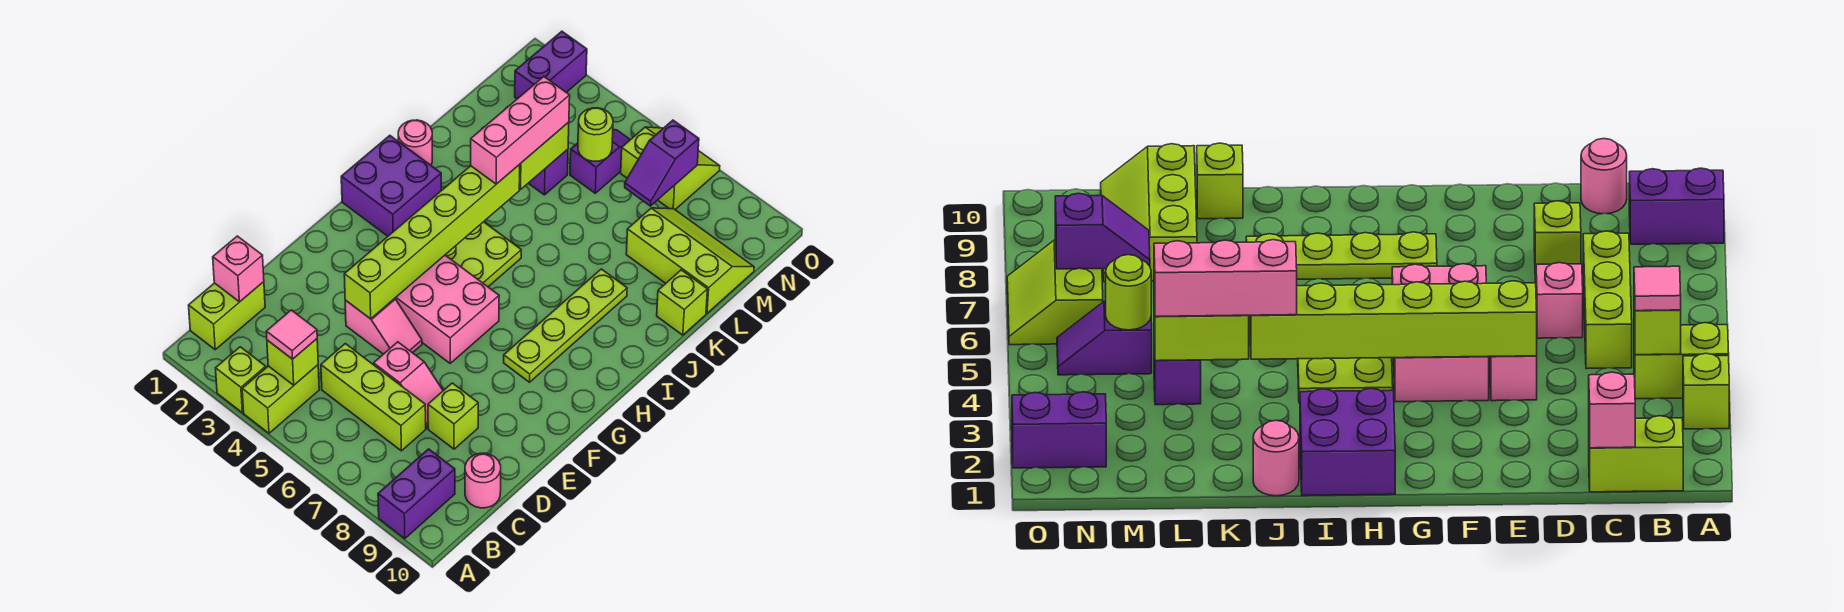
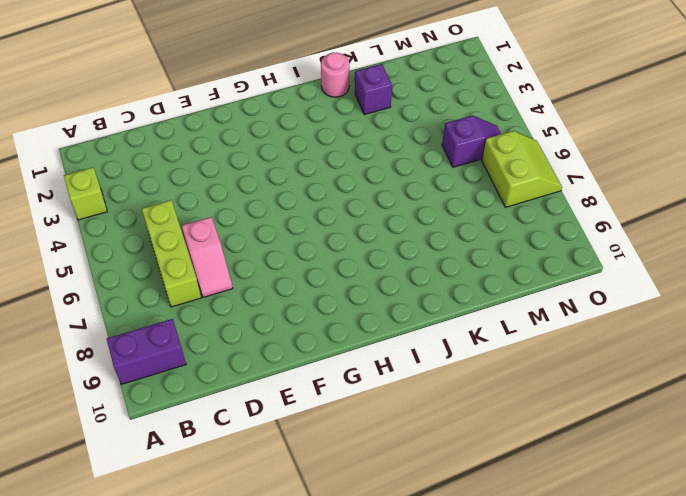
purple brick K2 level 1 -> purple brick L4 level 1
none -> lime brick A4:B4 level 1
none -> lime brick B1:C1 level 1
none -> pink round brick C10 level 1

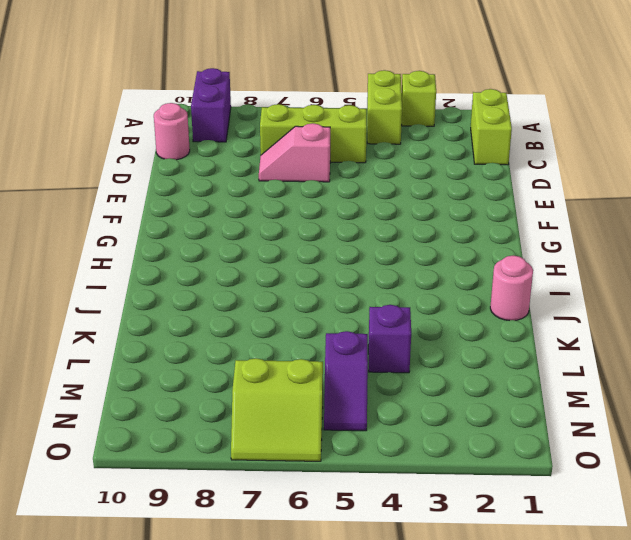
none -> lime brick D8 level 1
none -> pink slope E4:E5 level 1 top 4
none -> pink brick F4:G6 level 1

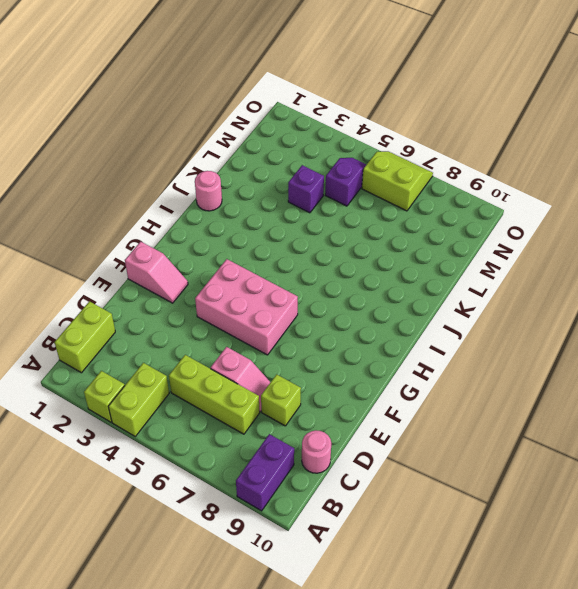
pink slope F1:F2 level 1 top 1 -> pink slope E4:E5 level 1 top 4
none -> lime plate G8:J8 level 1
none -> purple brick H1:I2 level 1
none -> lime plate H4:I5 level 1

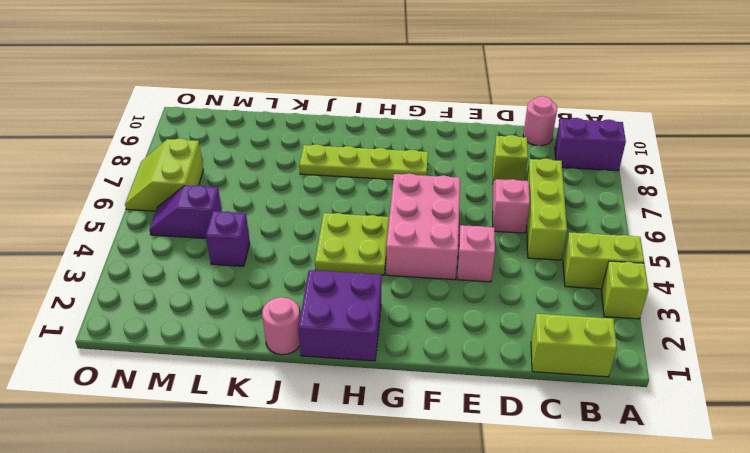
none -> lime brick K10 level 1
none -> lime slope L8:M10 level 1 top L
none -> purple brick N2:O2 level 1

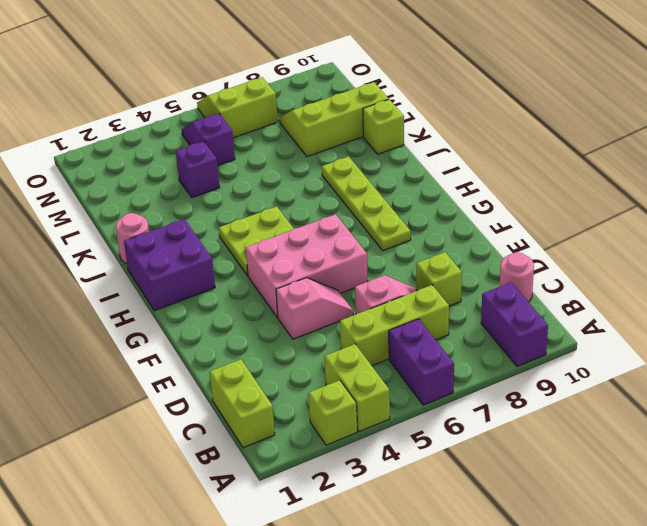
purple brick A6:B6 level 1 -> purple brick N2:O2 level 1
none -> lime brick B4 level 2
none -> pink brick C1 level 2
none -> lime brick E4:J4 level 2

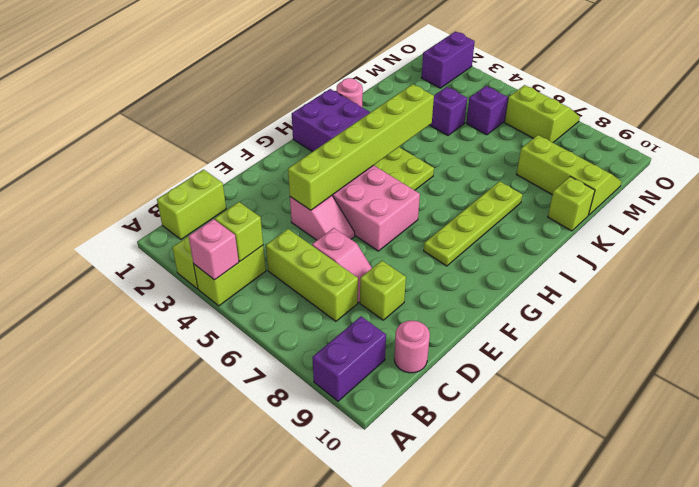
pink brick A4 level 2 -> pink brick C1 level 2
none -> lime brick K4:L4 level 2
none -> lime round brick M5 level 2
none -> purple slope M7:N7 level 2 top N

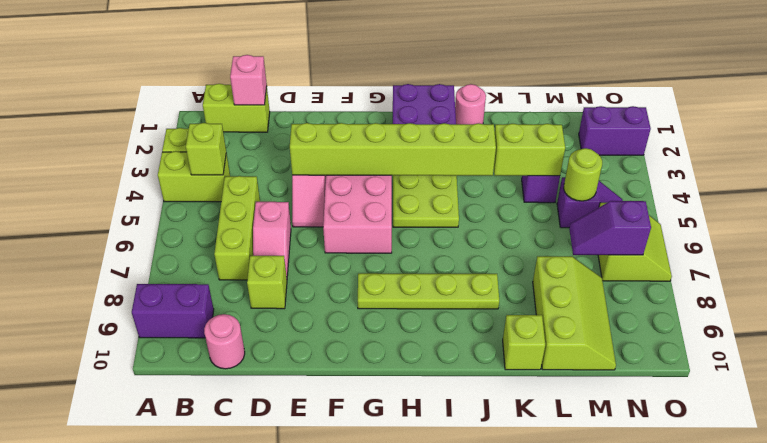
none -> pink tile B4 level 3
none -> pink brick J4:L4 level 3

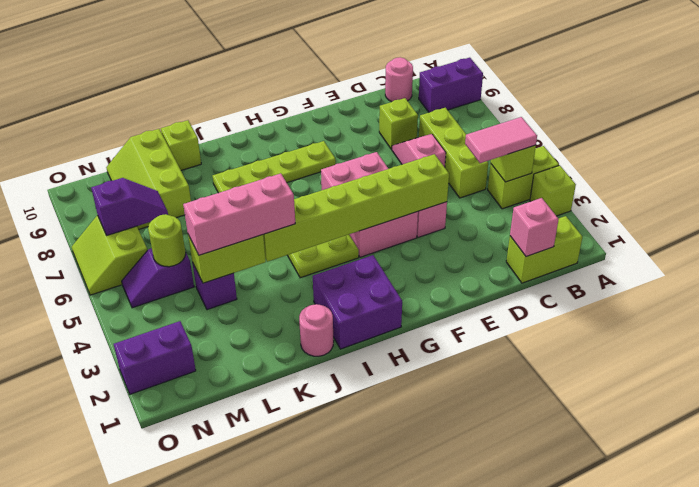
pink tile B4:C4 level 3 -> pink tile B4 level 3

